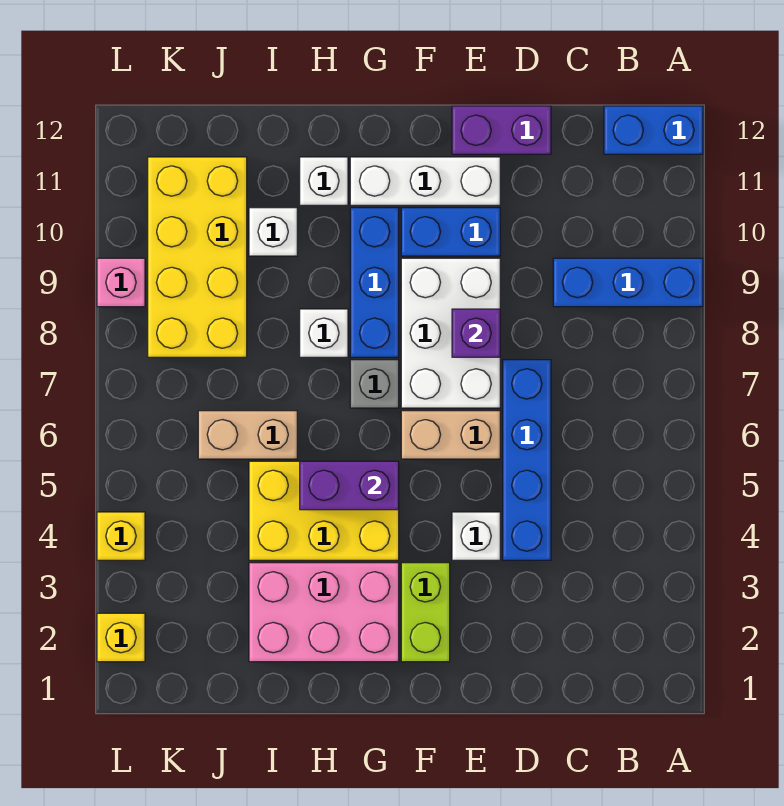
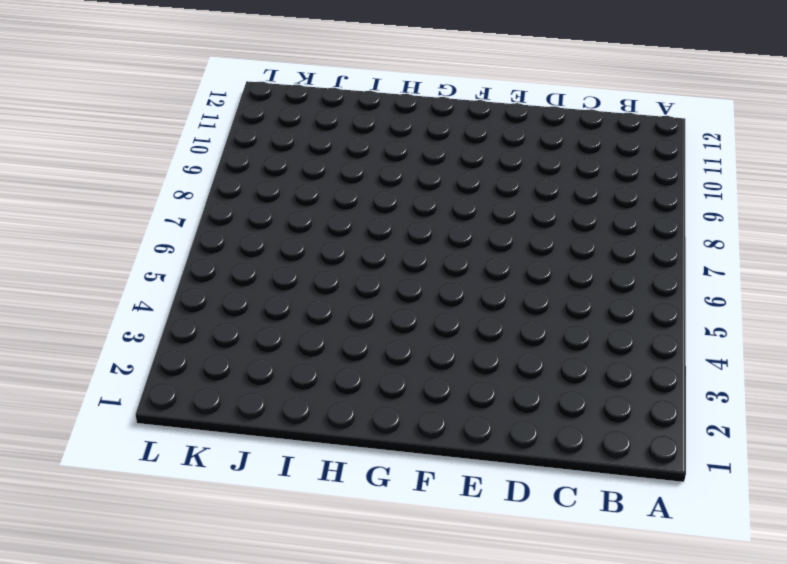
none -> blue brick A9:C9 level 1
none -> blue brick A12:B12 level 1
none -> blue brick D4:D7 level 1

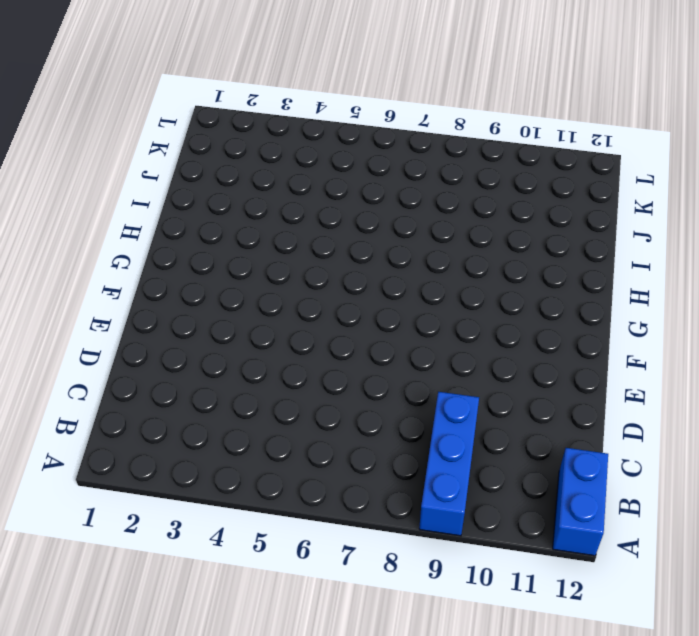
none -> blue brick D4:D7 level 1
none -> purple brick D12:E12 level 1
none -> white brick E4 level 1

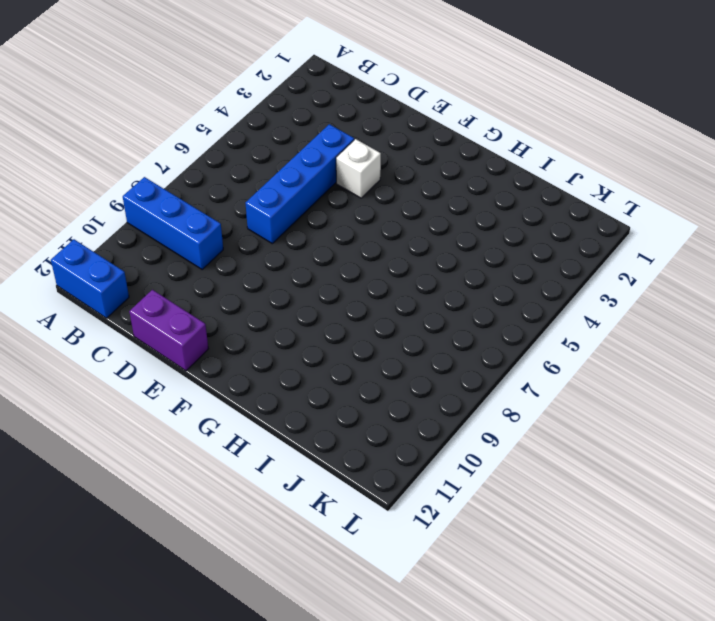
none -> tan brick E6:F6 level 1
none -> white brick E7:F9 level 1
none -> blue brick E10:F10 level 1

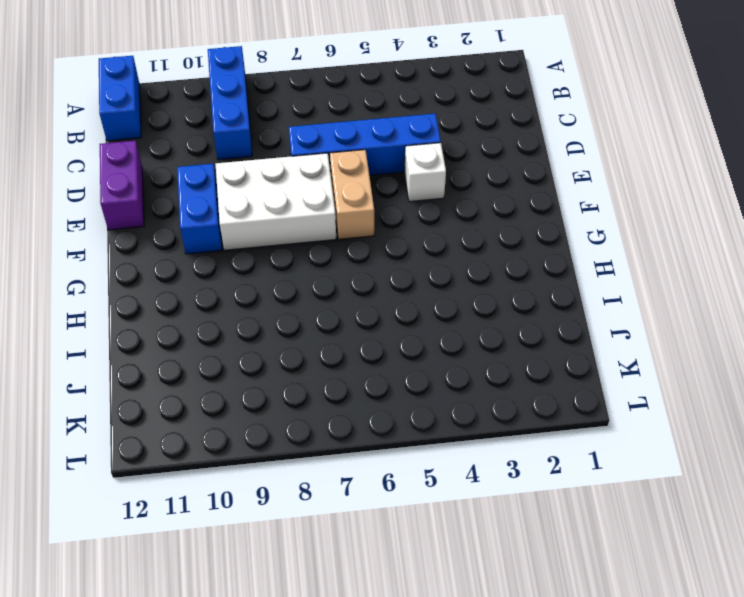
none -> white brick E11:G11 level 1
none -> lime brick F2:F3 level 1
none -> pink brick G2:I3 level 1

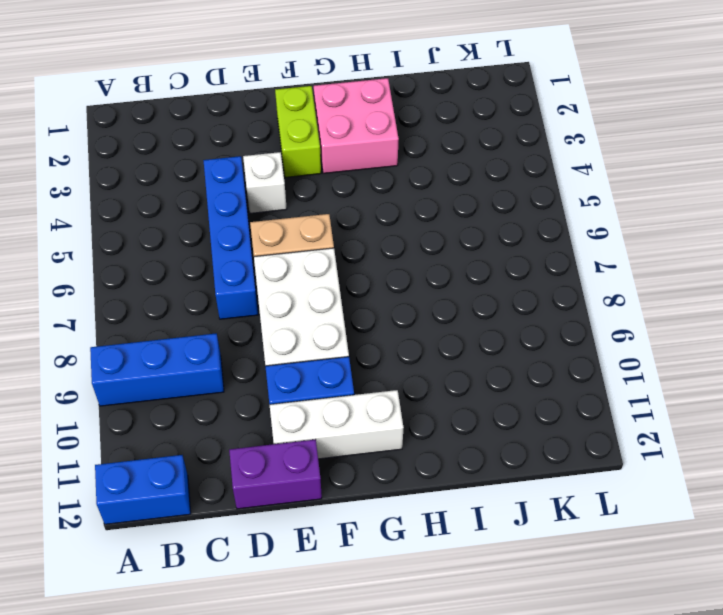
pink brick G2:H3 level 1 -> pink brick G2:I3 level 1
none -> yellow brick G4:I5 level 1
none -> grey brick G7 level 1
none -> blue brick G8:G10 level 1

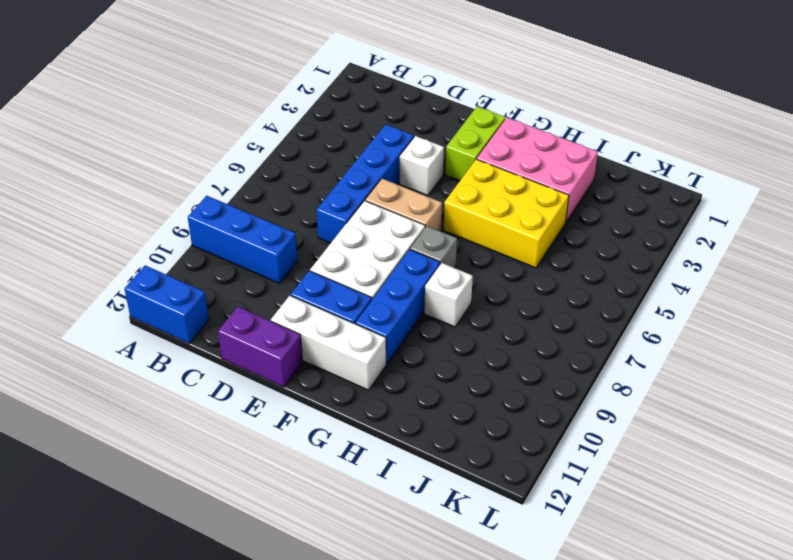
none -> white brick H11 level 1
none -> tan brick I6:J6 level 1
none -> white brick I10 level 1

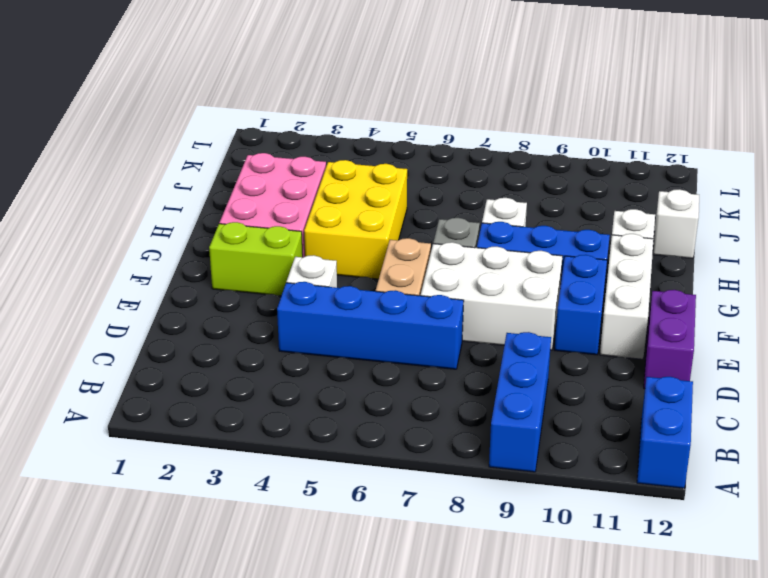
white brick I12 level 1 -> white brick I10 level 1
none -> tan brick I6:J6 level 1
none -> yellow brick J8:K11 level 1
none -> yellow brick L2 level 1

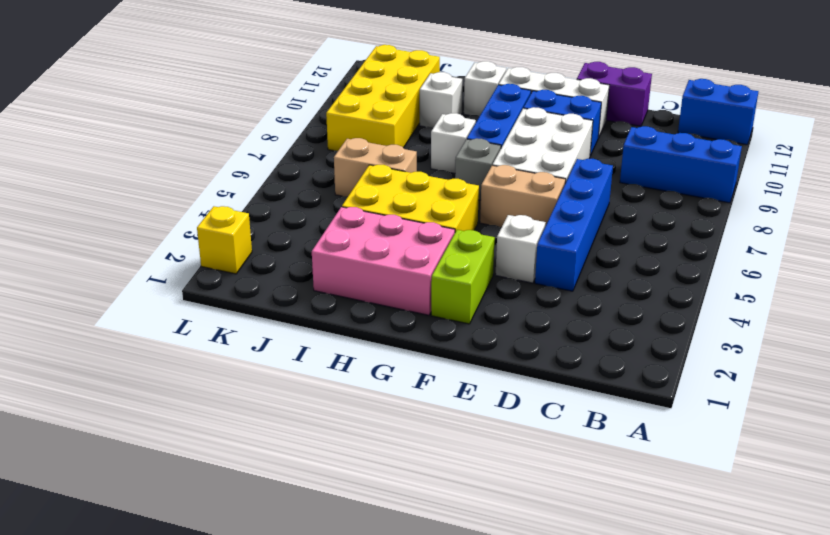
none -> yellow brick L4 level 1
none -> pink brick L9 level 1
none -> purple brick E8 level 2

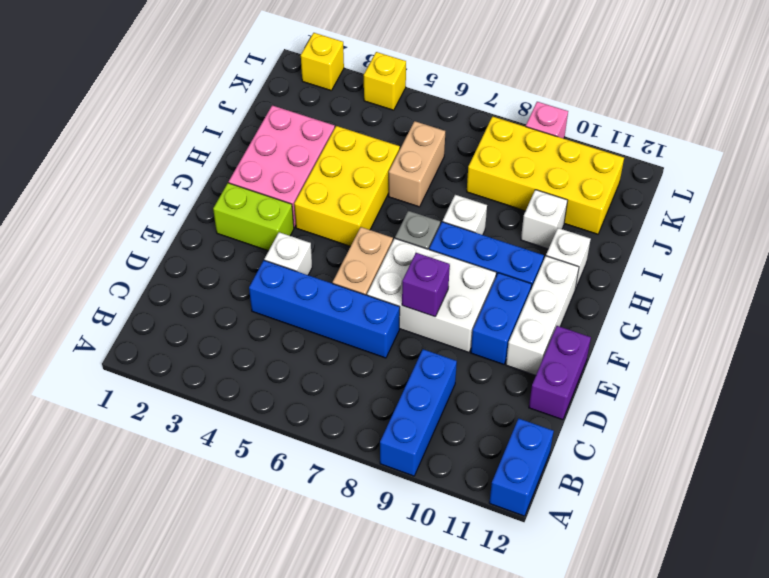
none -> purple brick G5:H5 level 2

